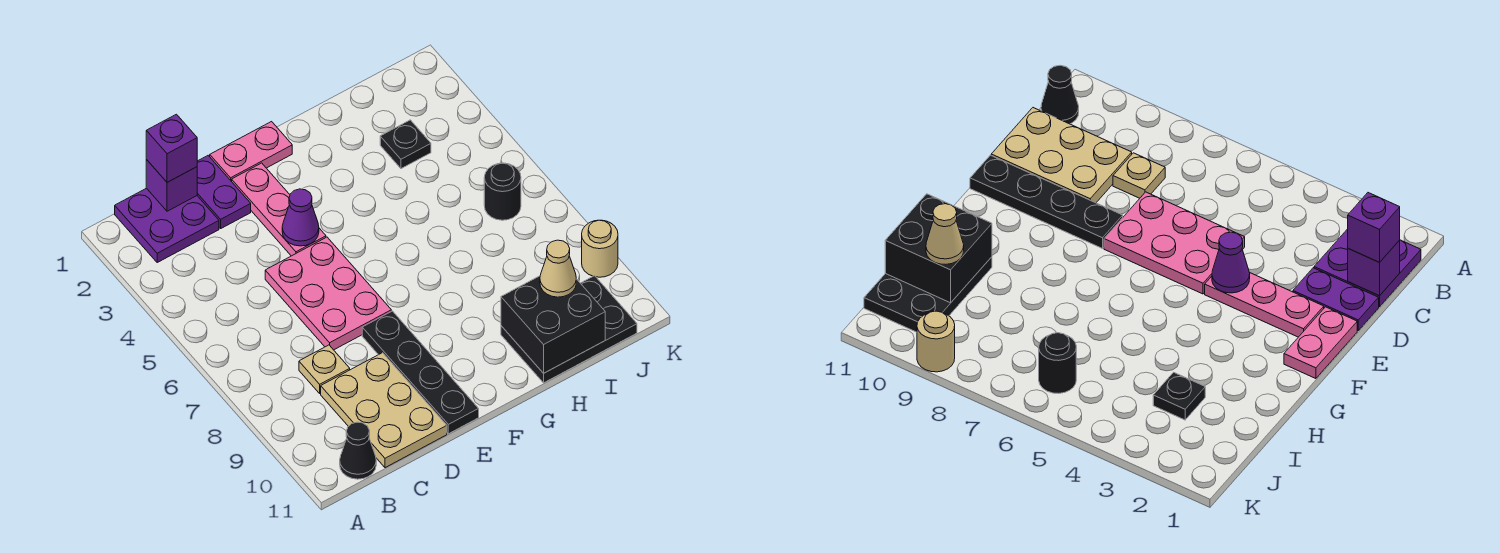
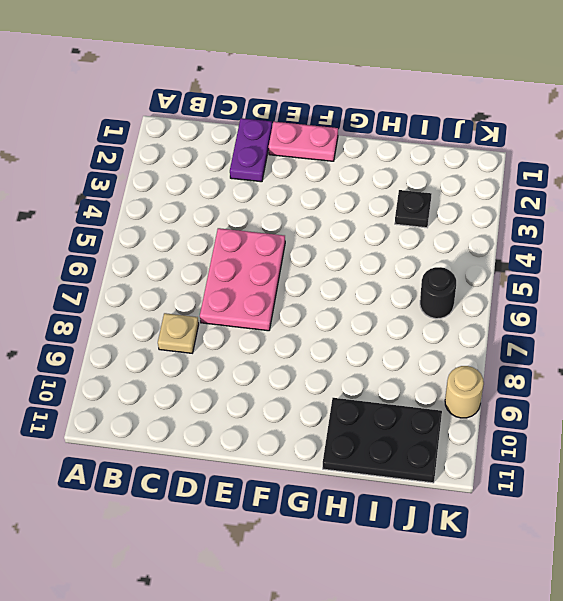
none -> purple plate B1:C2 level 1
none -> black cone B11 level 1
none -> tan plate C9:D11 level 1

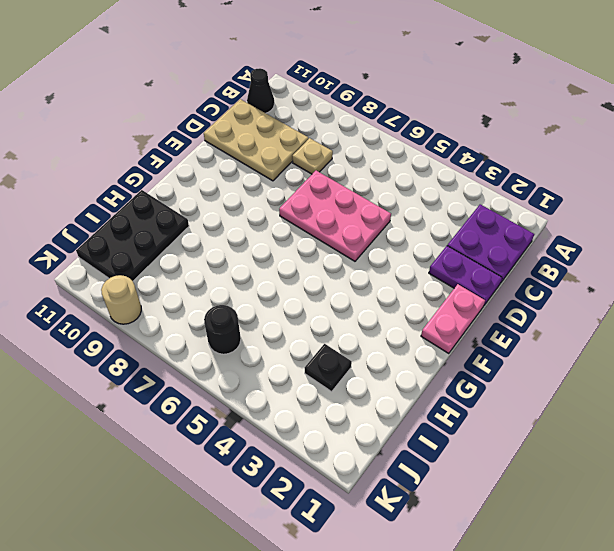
none -> pink plate E2:E4 level 1
none -> black plate E8:E11 level 1
none -> purple brick C1 level 2

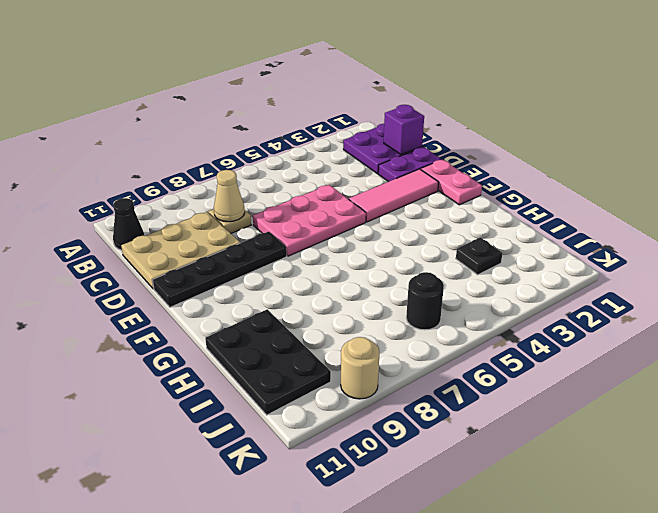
tan cone C8 level 2 -> tan cone I10 level 3
pink tile E2:E4 level 1 -> pink plate E2:E4 level 1
none -> purple cone E4 level 2
none -> black brick H10:I11 level 2
none -> purple brick C1 level 3

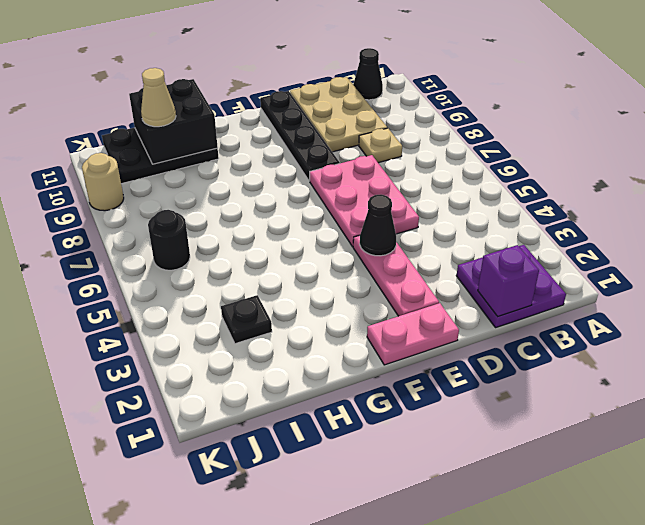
black cone E4 level 2 -> purple cone E4 level 2
none -> purple plate D1:D2 level 1
none -> purple brick C1 level 3

